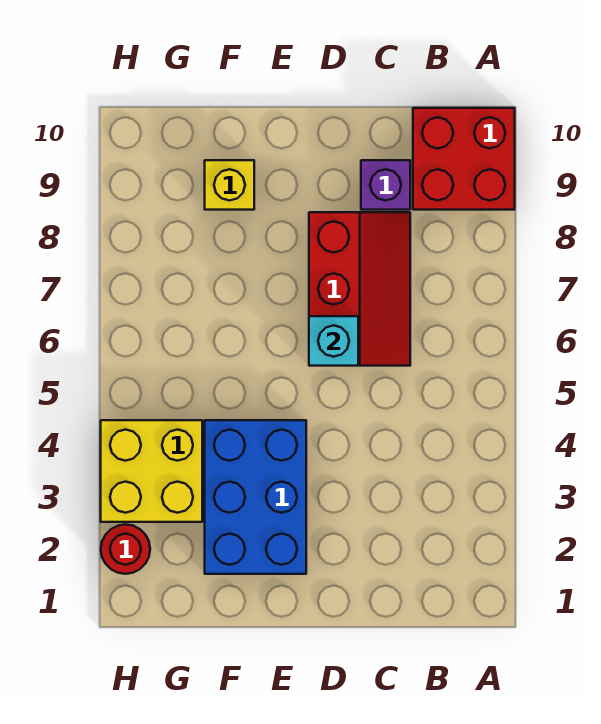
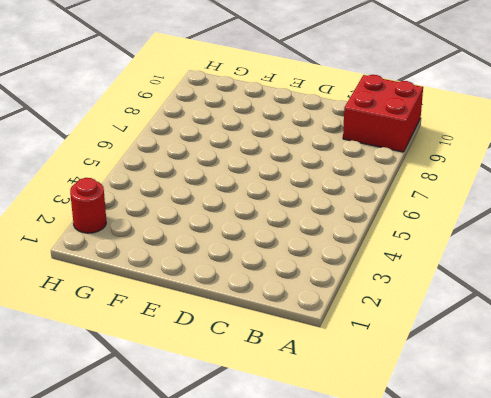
none -> red slope C6:D8 level 1 top D
none -> purple brick C9 level 1

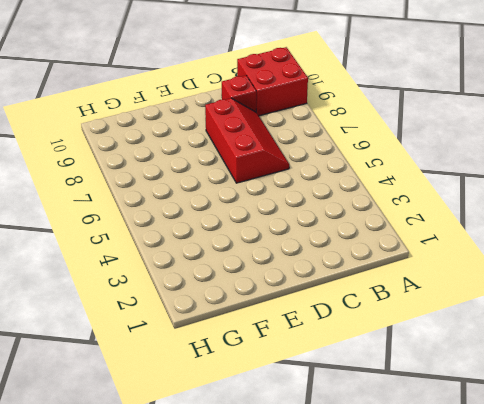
red brick C9 level 1 -> purple brick C9 level 1
none -> blue brick E2:F4 level 1
none -> yellow brick F9 level 1

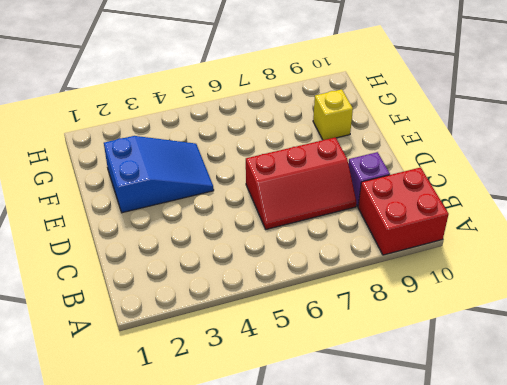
blue slope E2:F4 level 1 top 2 -> blue brick E2:F4 level 1
none -> yellow brick G3:H4 level 1
none -> red round brick H2 level 1

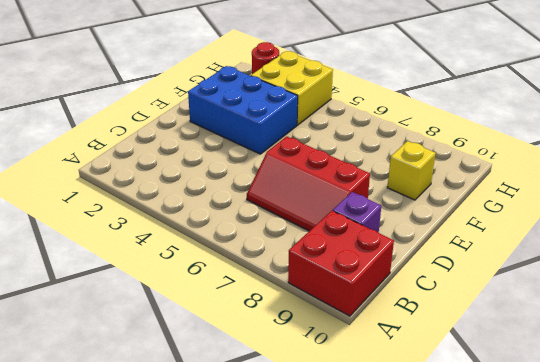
none -> cyan brick D6 level 2

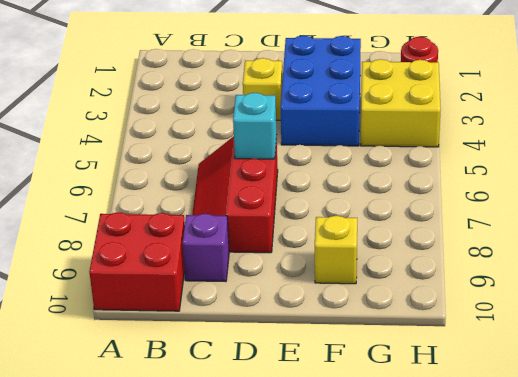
yellow brick D3 level 1 -> none

